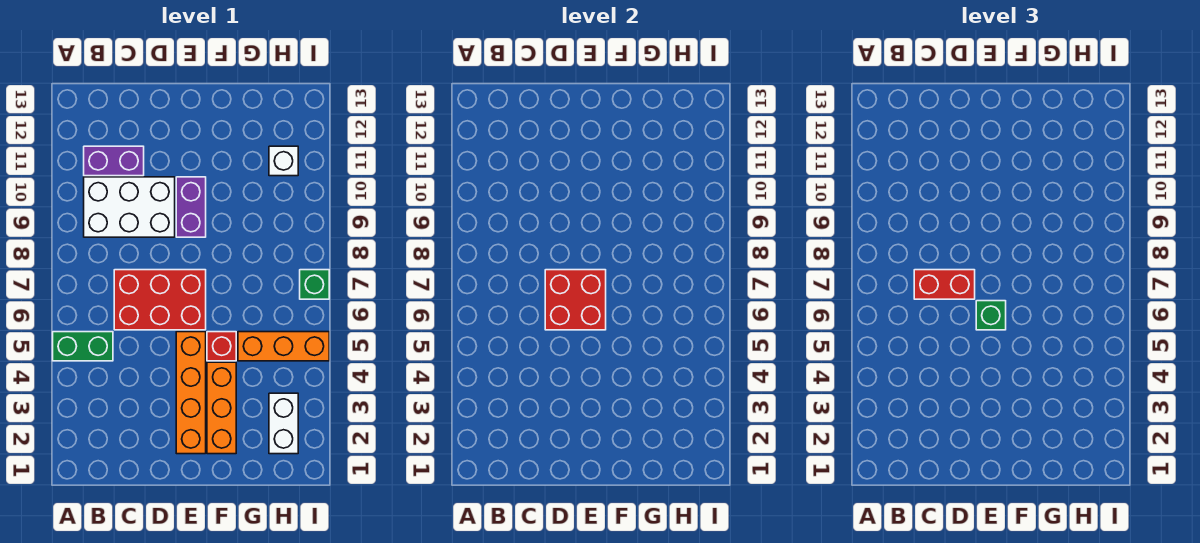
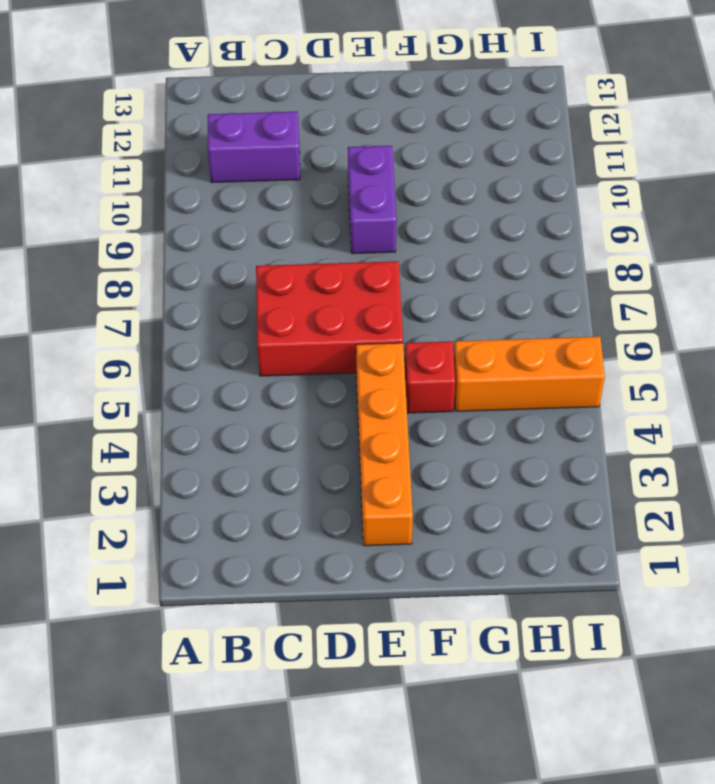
none -> green brick A5:B5 level 1
none -> white brick B9:D10 level 1
none -> orange brick F2:F4 level 1

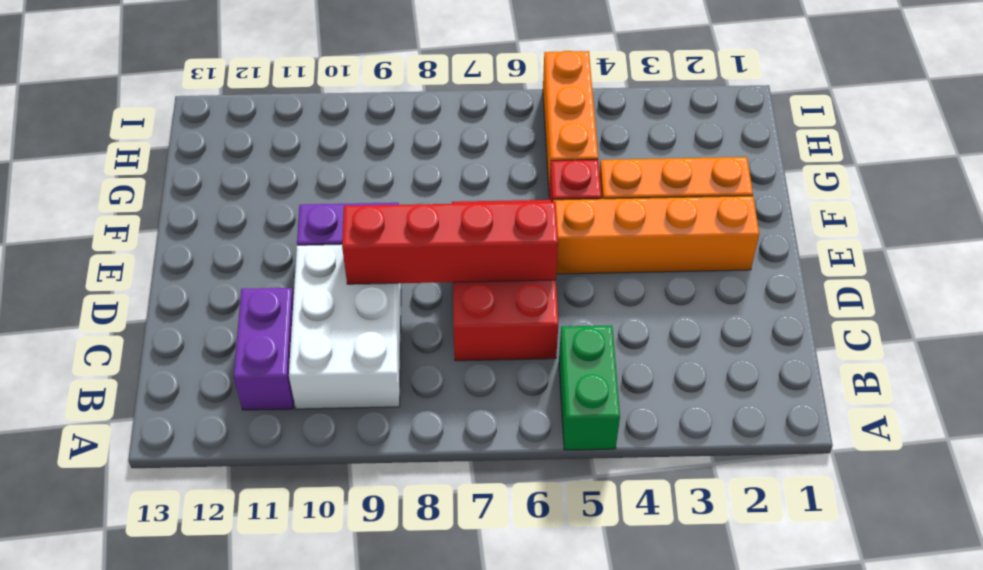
red brick D6:D9 level 2 -> red brick D6:E7 level 2
none -> white brick H2:H3 level 1
none -> white brick H11 level 1
none -> green brick I7 level 1

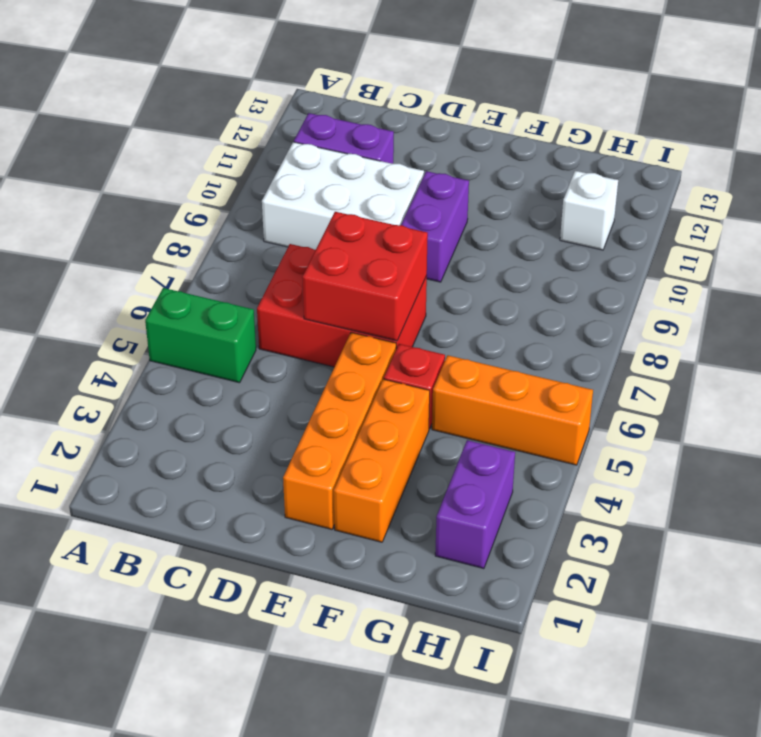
purple brick H2:H3 level 1 -> white brick H2:H3 level 1
none -> green brick I7 level 1
none -> red brick C7:D7 level 3
none -> green brick E6 level 3

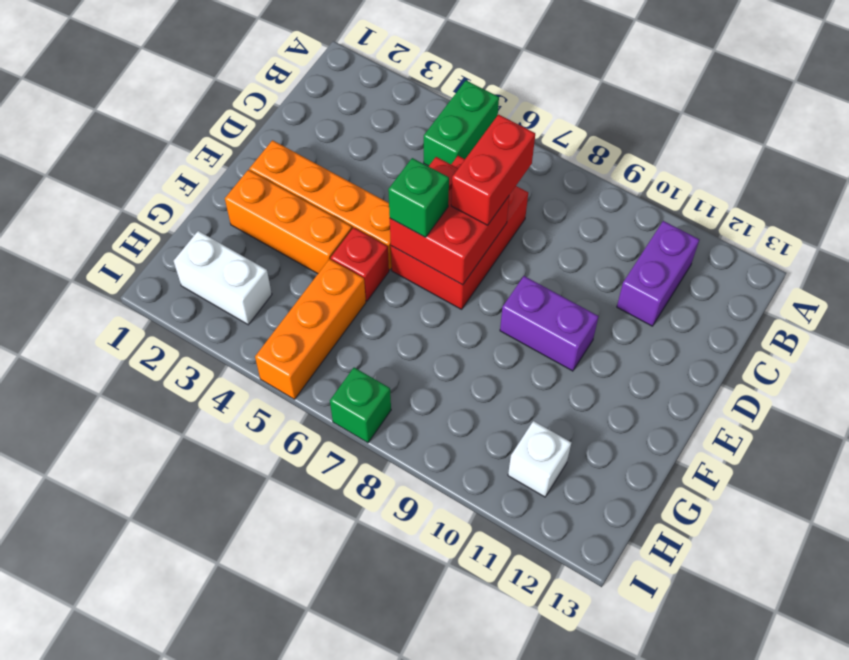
none -> white brick B9:D10 level 1

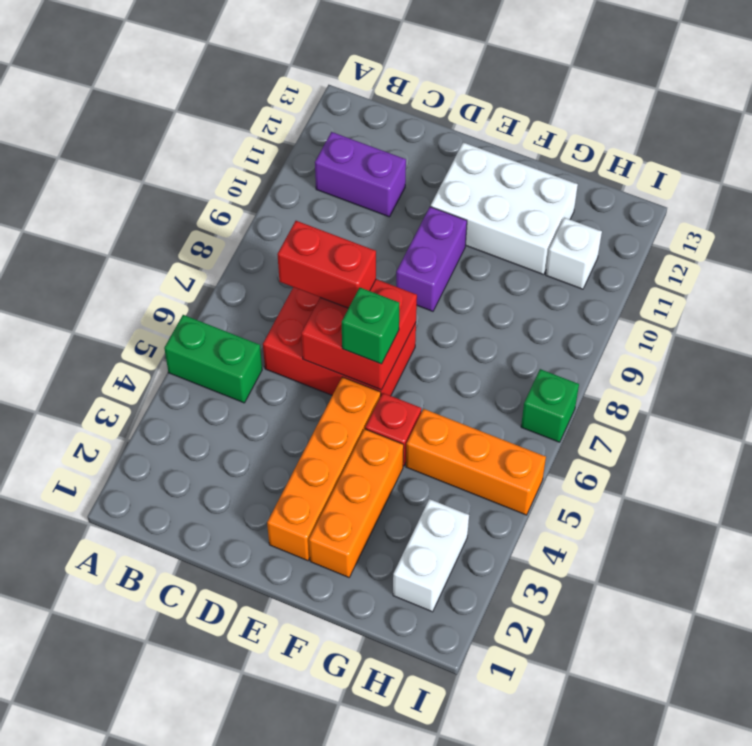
white brick E11:G12 level 1 -> white brick B9:D10 level 1

